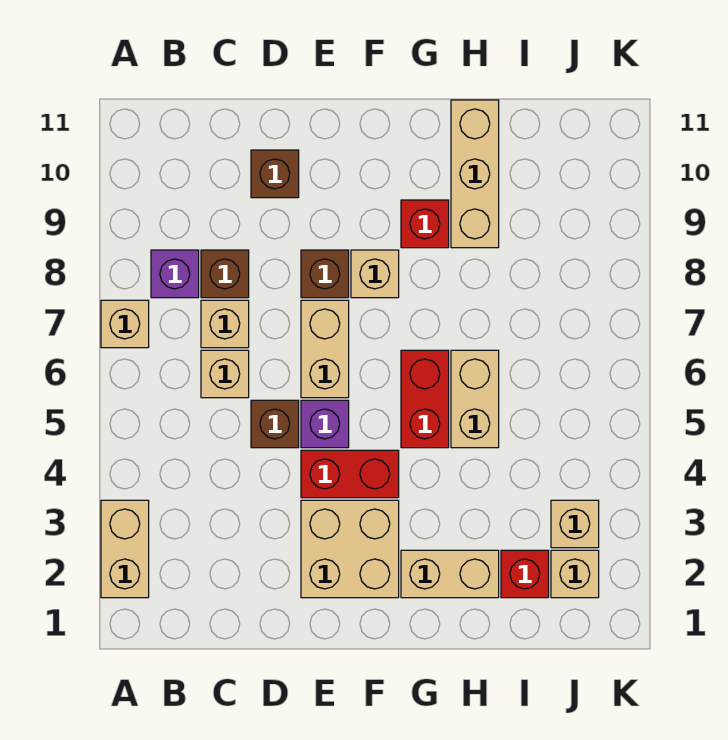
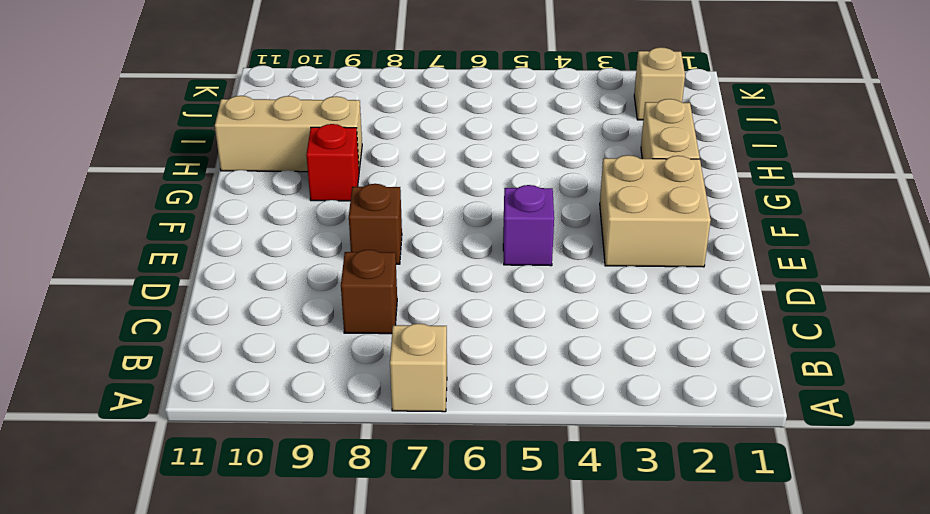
none -> tan brick A2:A3 level 1
none -> purple brick B8 level 1
none -> tan brick C6 level 1

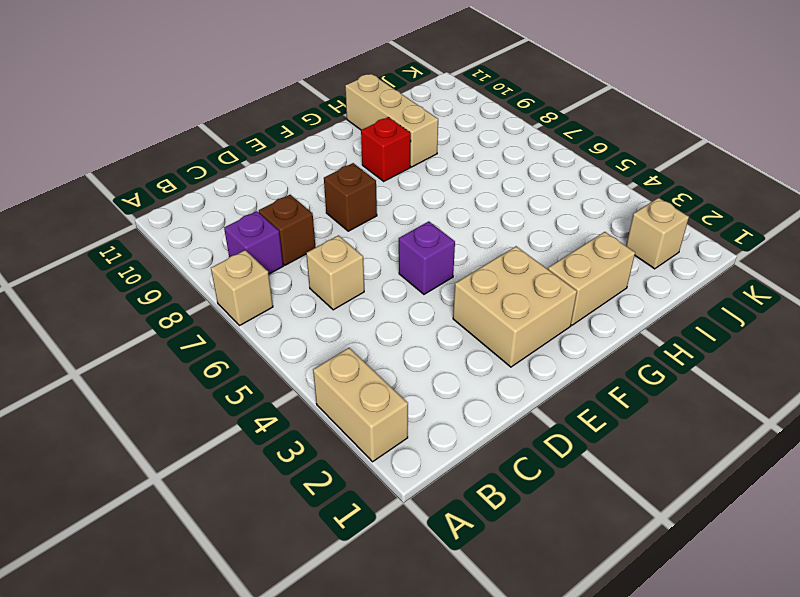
none -> tan brick C7 level 1
none -> brown brick D5 level 1
none -> brown brick D10 level 1

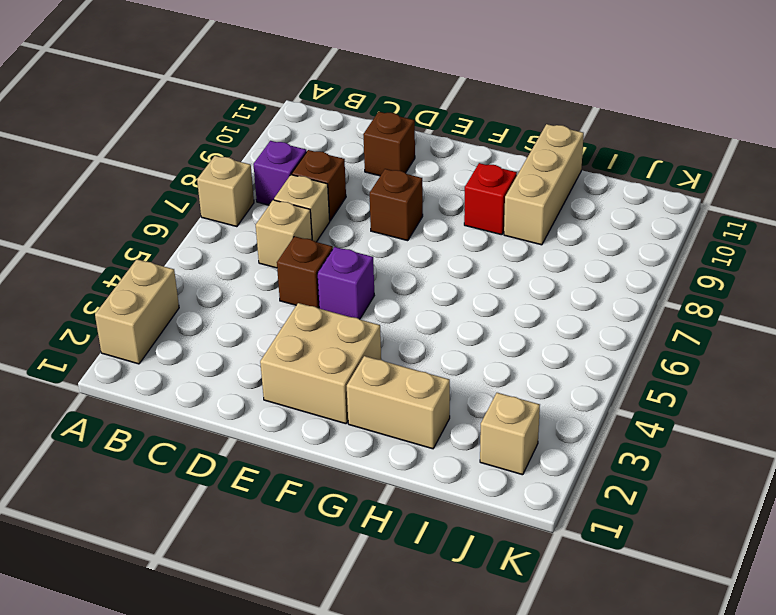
none -> red brick E4:F4 level 1
none -> tan brick E6:E7 level 1
none -> tan brick F8 level 1

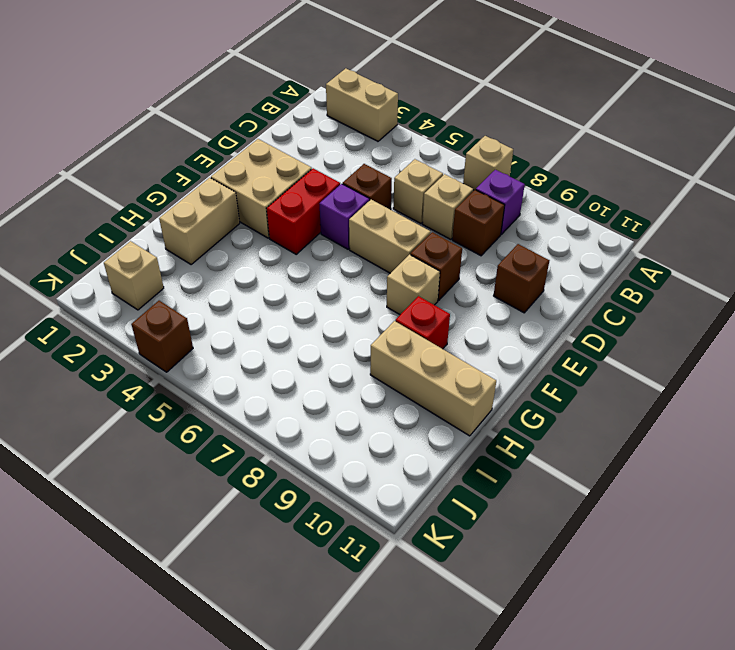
brown brick K4 level 1 -> none
none -> red brick G5:G6 level 1
none -> tan brick H5:H6 level 1
none -> red brick I2 level 1

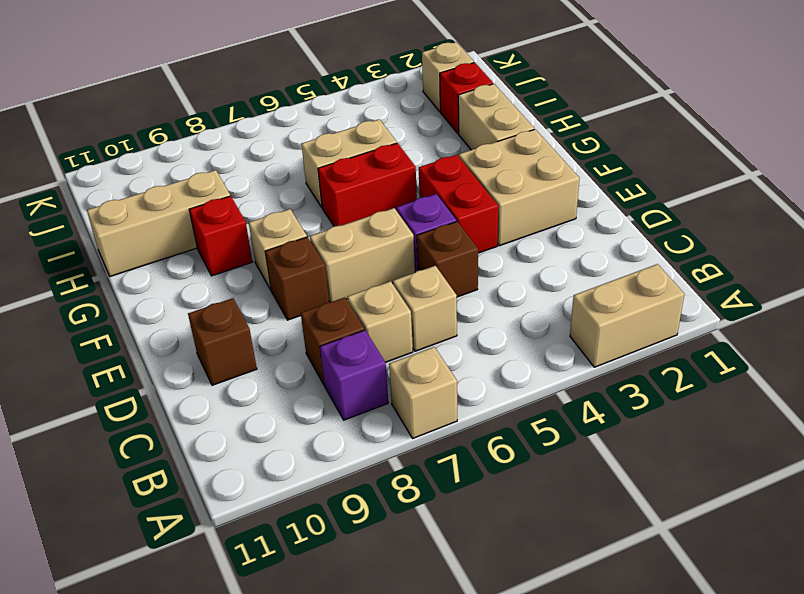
none -> tan brick J3 level 1

